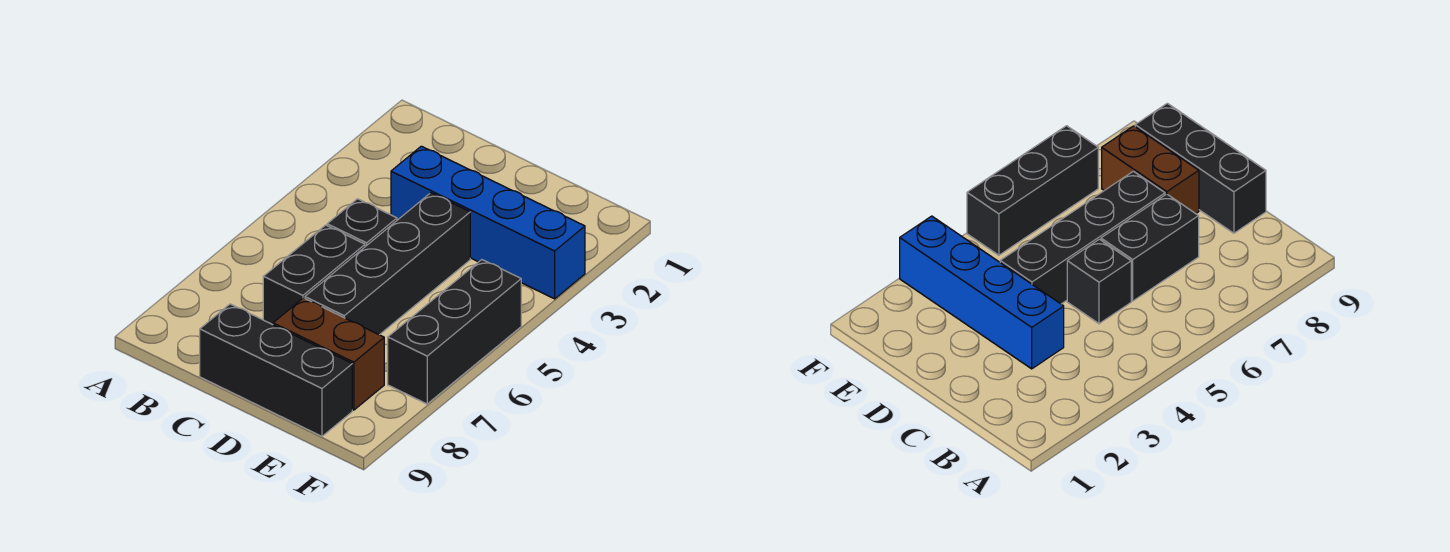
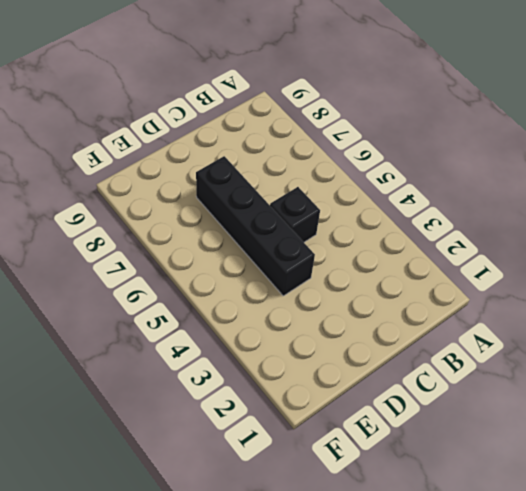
none -> blue brick C3:F3 level 1
none -> black brick C6:C7 level 1

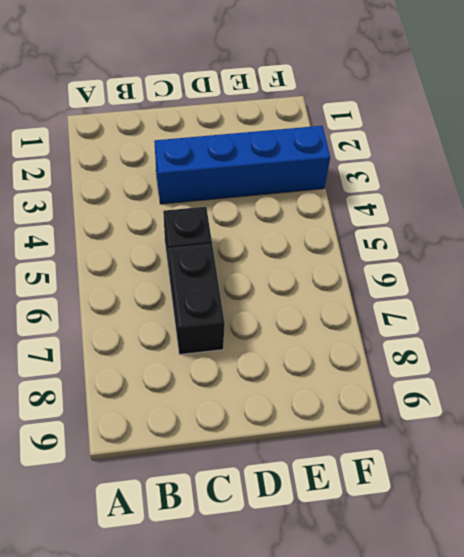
none -> black brick C9:E9 level 1
none -> black brick D4:D7 level 1

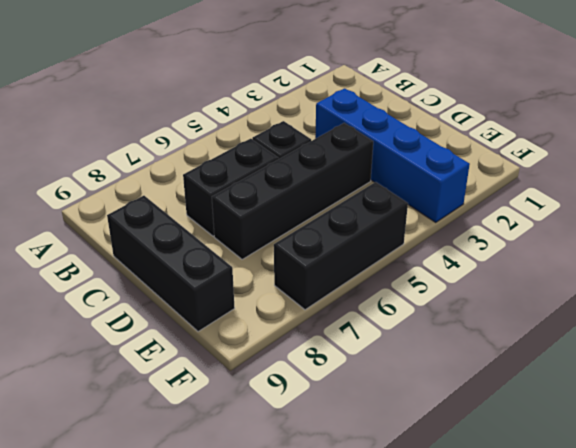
none -> brown brick D8:E8 level 1

